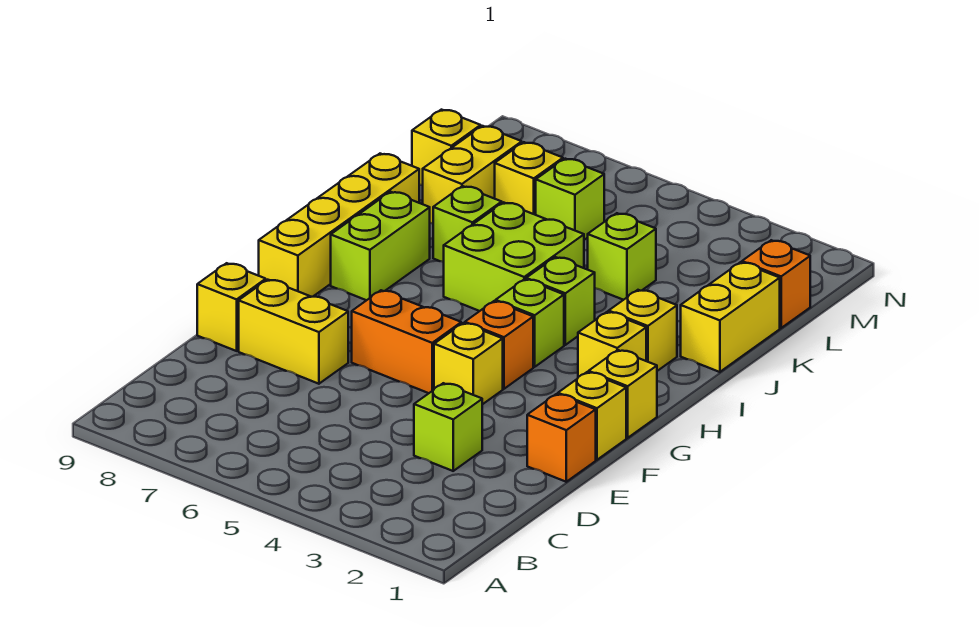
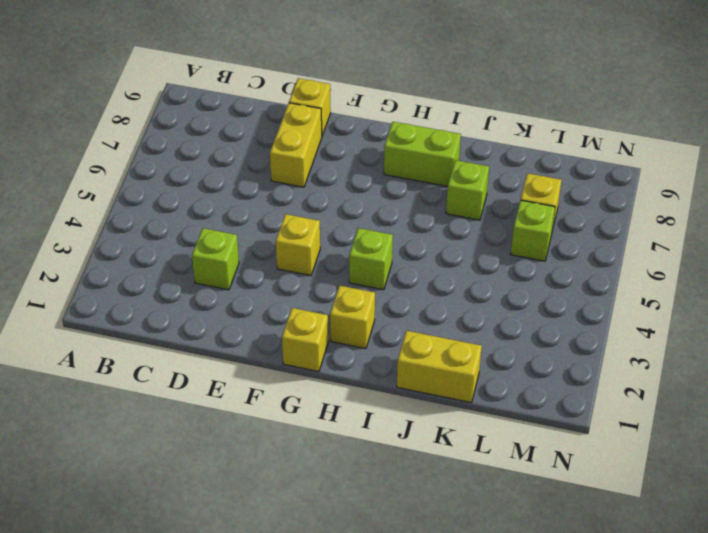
none -> orange brick E1 level 1
none -> yellow brick F1 level 1
none -> orange brick F5:F6 level 1

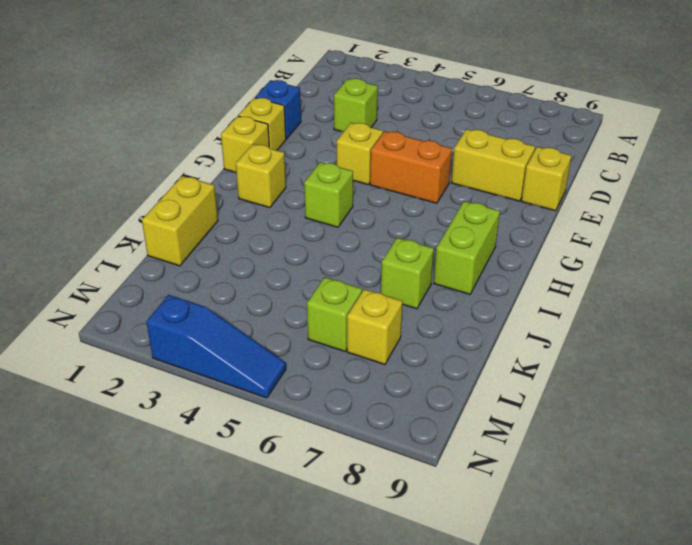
blue brick E1 level 1 -> orange brick E1 level 1
blue slope N3:N5 level 1 top 3 -> none
none -> orange brick G4 level 1
none -> yellow brick G9:J9 level 1
none -> yellow brick I2 level 1

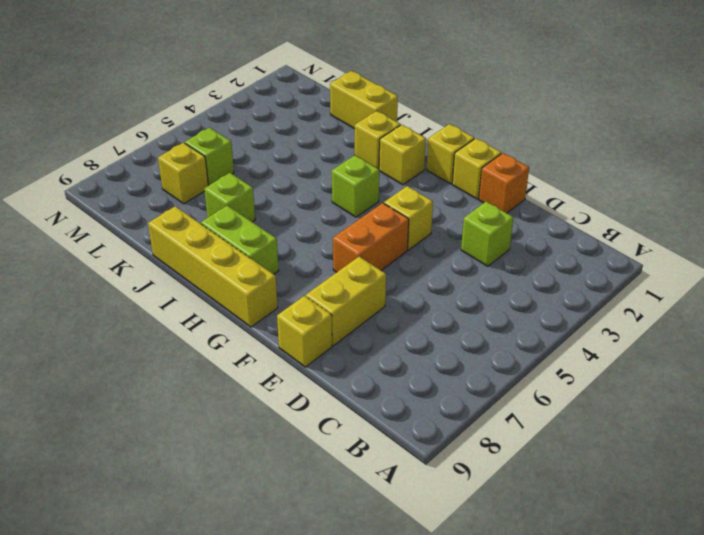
none -> orange brick G4 level 1
none -> lime brick I4 level 1
none -> lime brick I5:J6 level 1

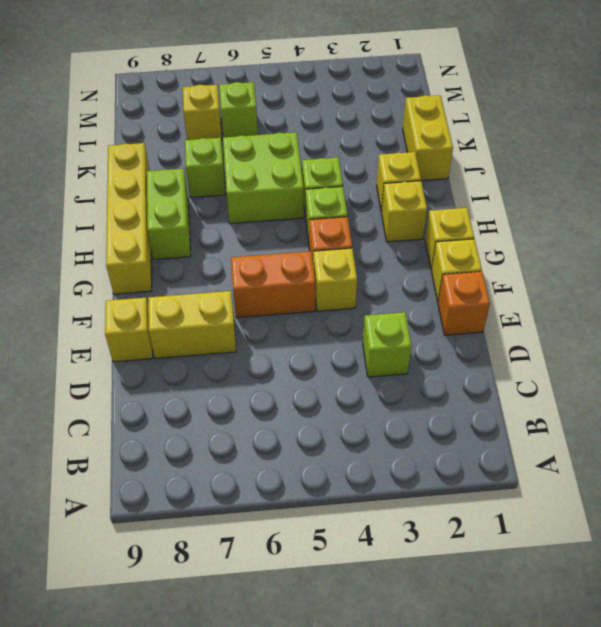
none -> lime brick K4 level 1
none -> yellow brick K8:L8 level 1
none -> orange brick L1 level 1

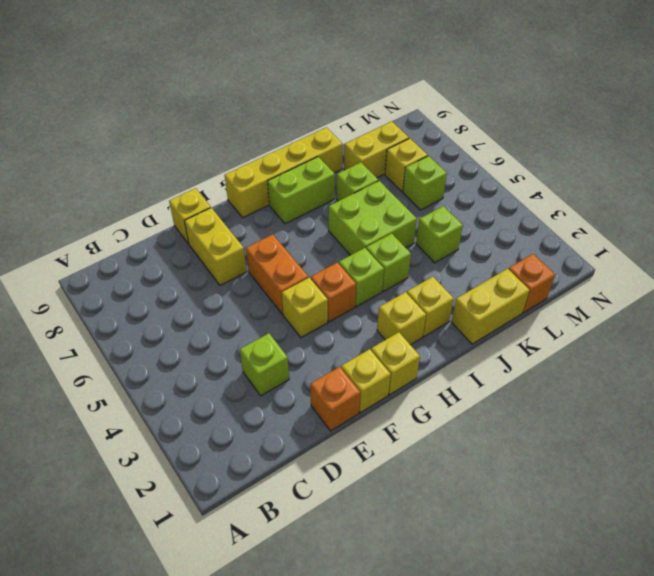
none -> yellow brick L9 level 1

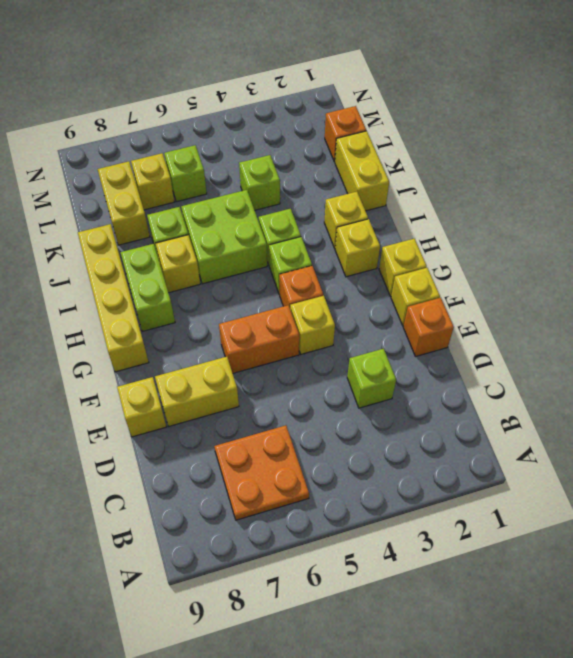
orange plate B6:C7 level 1 -> none
yellow brick I7 level 1 -> yellow brick L9 level 1

